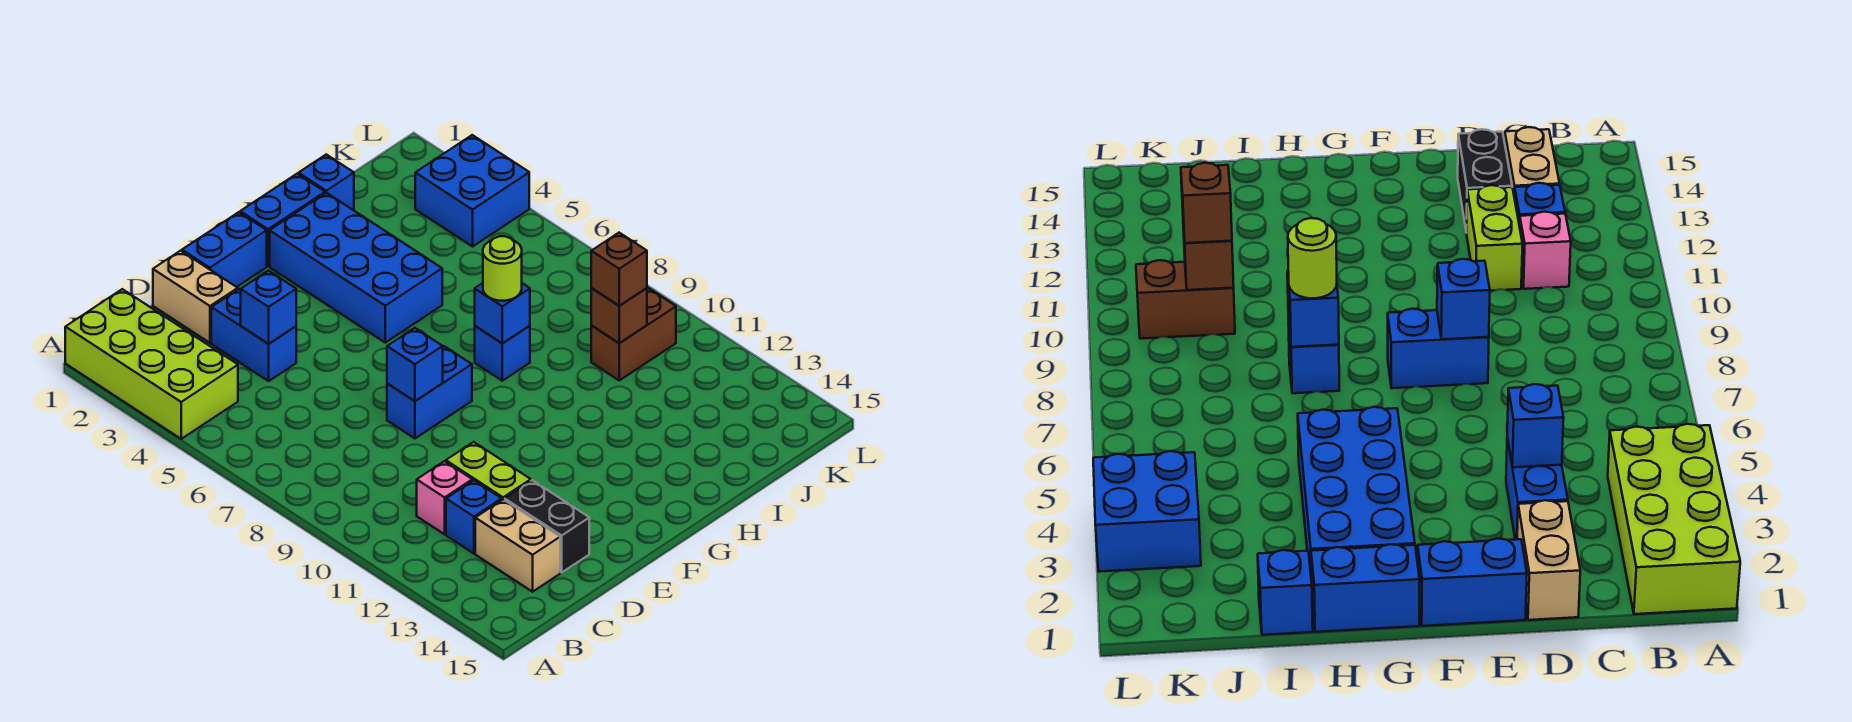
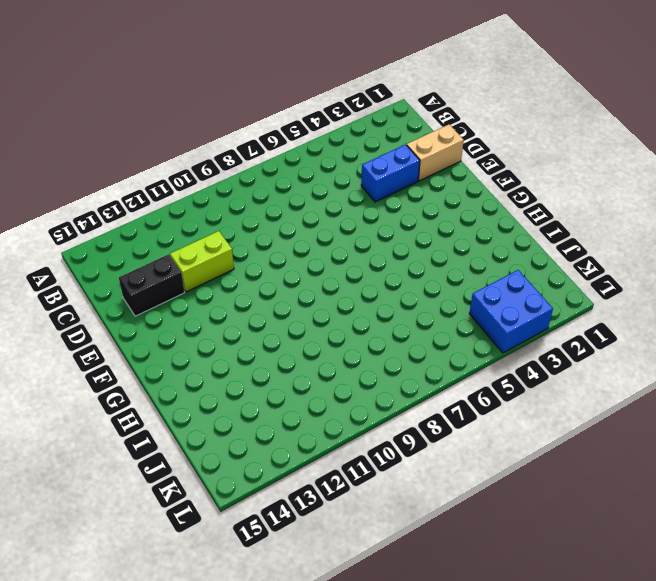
none -> lime brick A1:B4 level 1
none -> pink brick C11 level 1
none -> blue brick C12 level 1

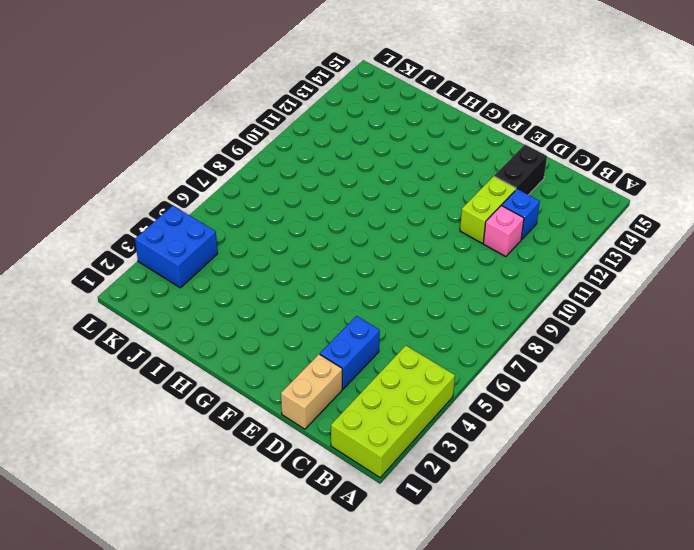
none -> tan brick C13:C14 level 1
none -> blue brick E1:F1 level 1
none -> blue brick E8:F8 level 1

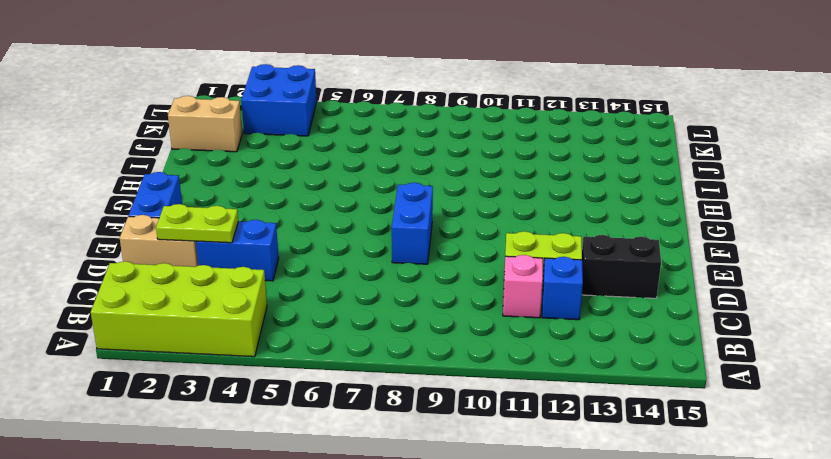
lime plate D2:D3 level 2 -> none
tan brick J1:J2 level 1 -> tan brick C13:C14 level 1
none -> blue brick G1:H1 level 1
none -> blue brick G2:H5 level 1
none -> blue brick H8 level 1

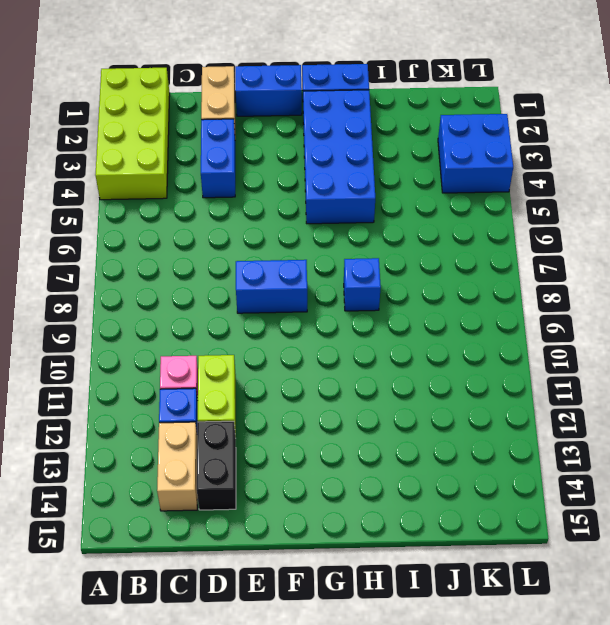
none -> blue brick I1 level 1
none -> brown brick J10:K10 level 1
none -> blue brick D4 level 2

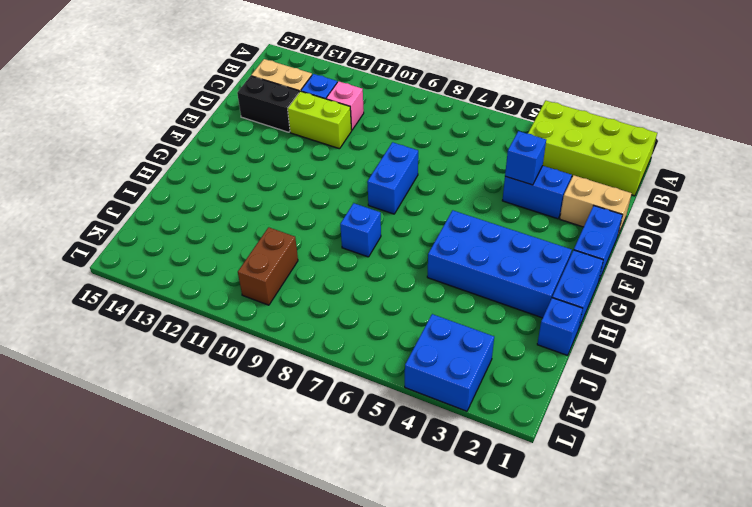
none -> blue brick E8 level 2
none -> blue brick H8 level 2
none -> brown brick J10 level 2

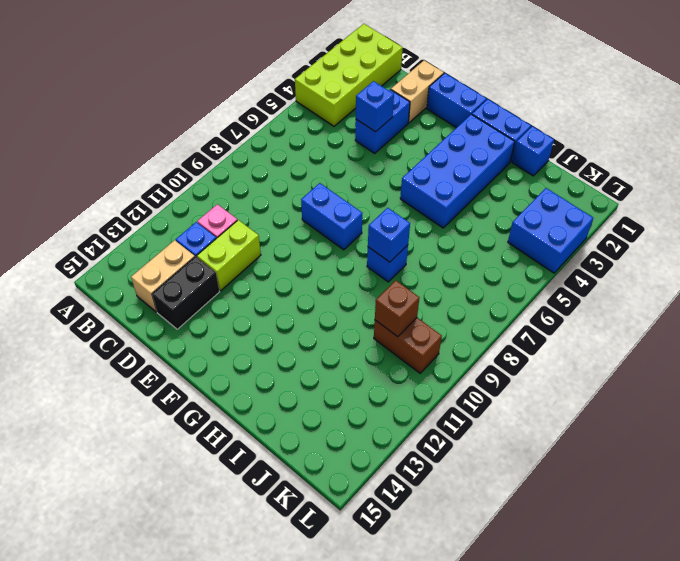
none -> blue brick E8 level 2
none -> lime round brick H8 level 3
none -> brown brick J10 level 3

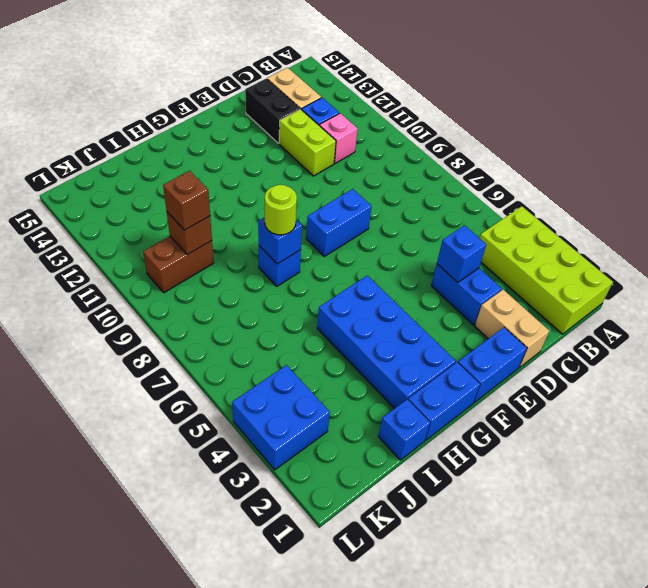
none -> blue brick E8 level 2

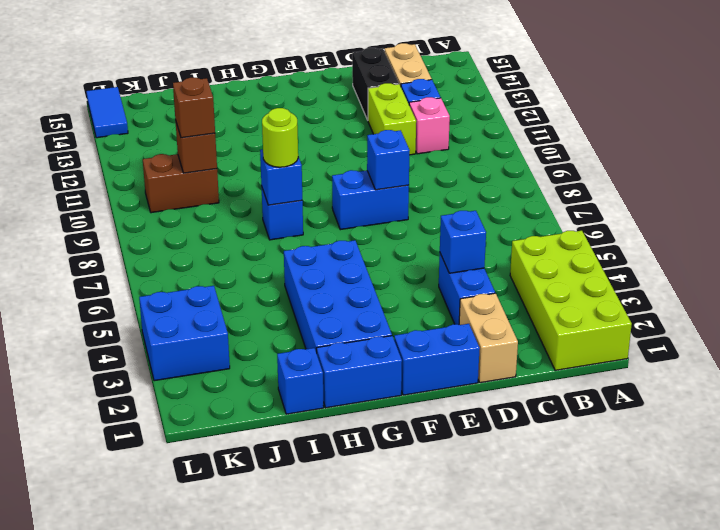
blue tile L14:L15 level 1 -> none

